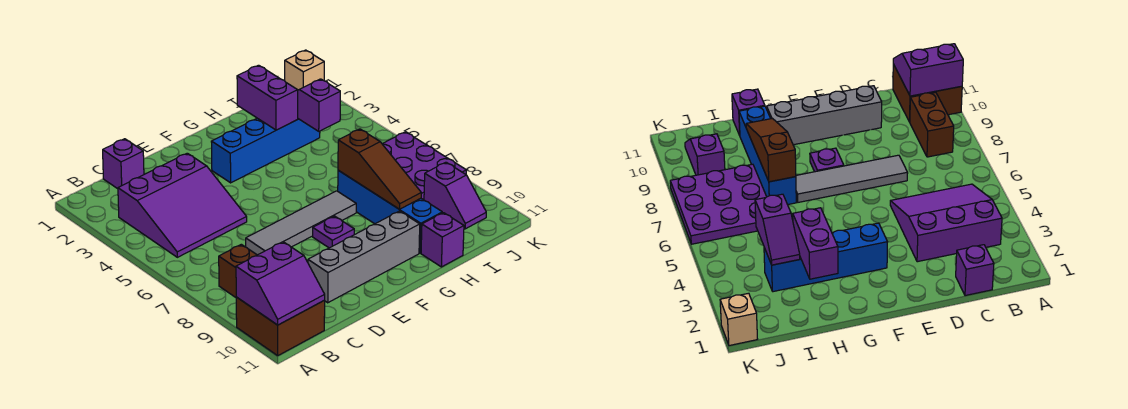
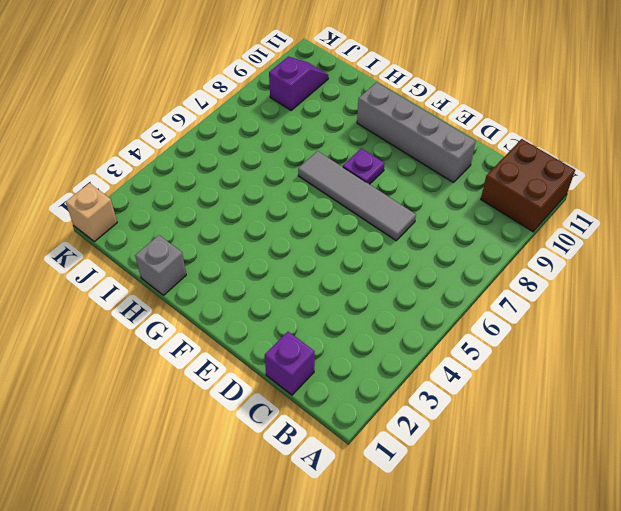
grey brick H1 level 1 -> none
none -> purple slope B3:D5 level 1 top 3
none -> brown brick B8:B9 level 1
none -> blue brick F3:I3 level 1

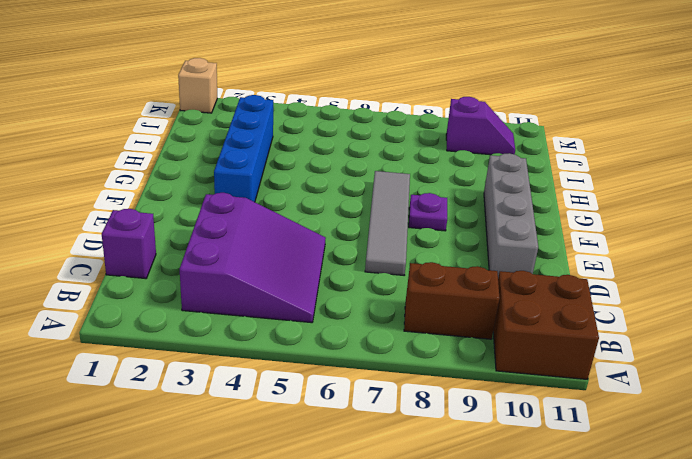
none -> blue brick H7:H10 level 1
none -> purple brick H11 level 1
none -> purple plate I6:K8 level 1

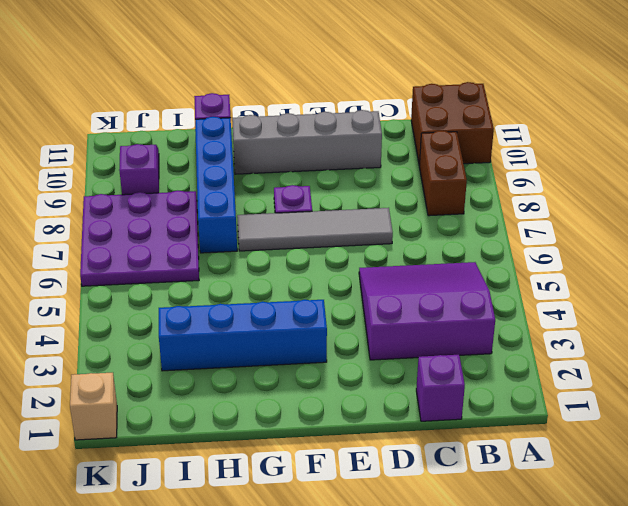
none -> purple slope A10:B11 level 2 top 10
none -> purple brick H2:H3 level 2
none -> brown slope H7:H9 level 2 top 7

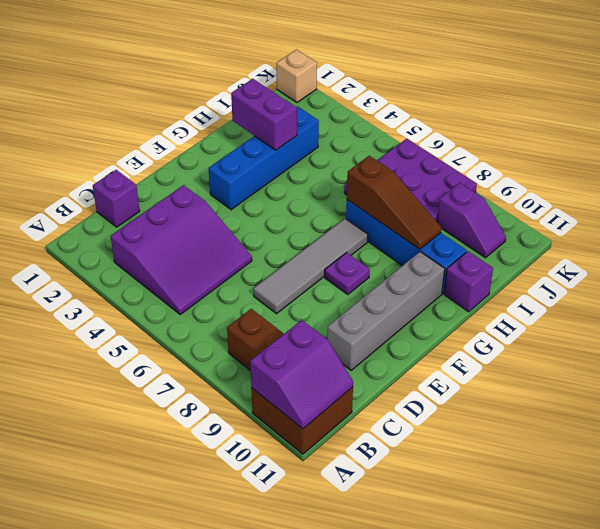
none -> purple slope I3:I4 level 2 top 4

